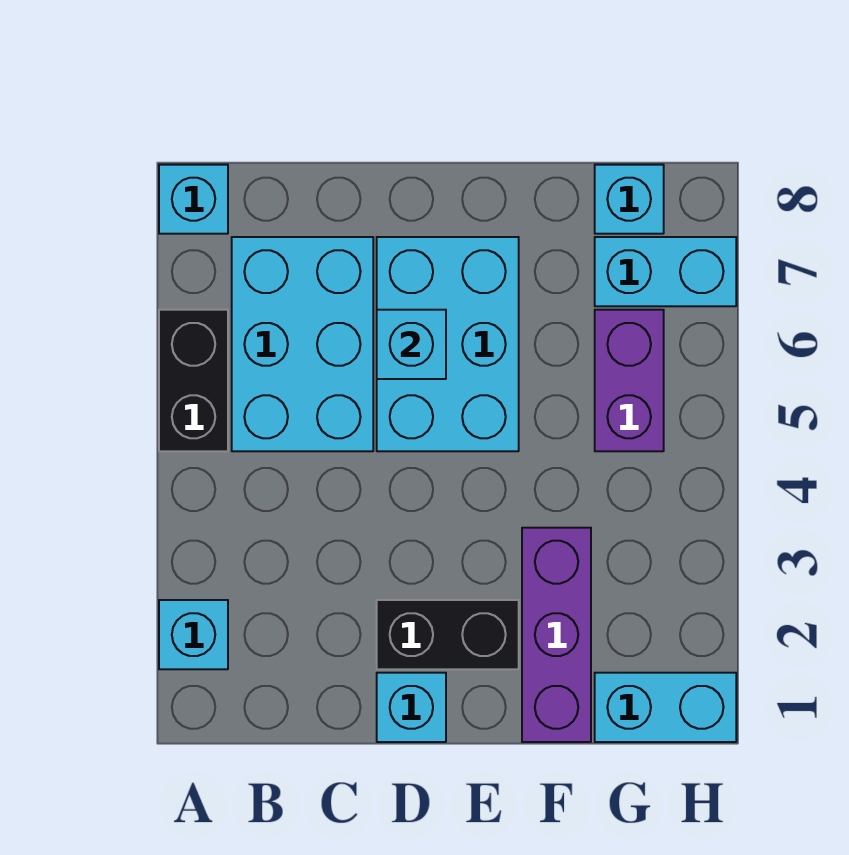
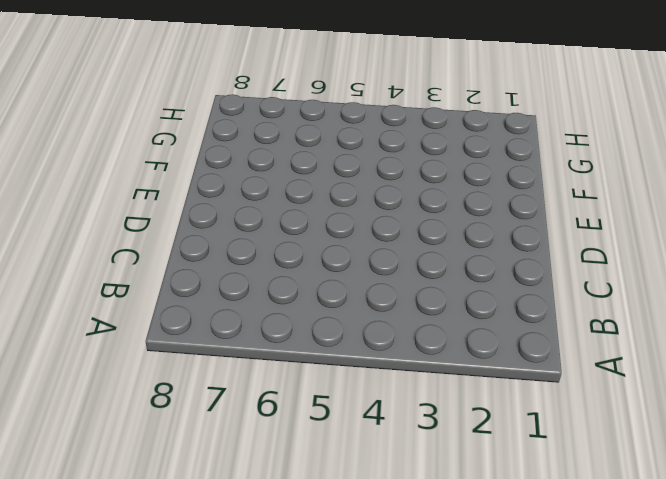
none -> cyan brick A2 level 1
none -> black brick A5:A6 level 1
none -> cyan brick A8 level 1

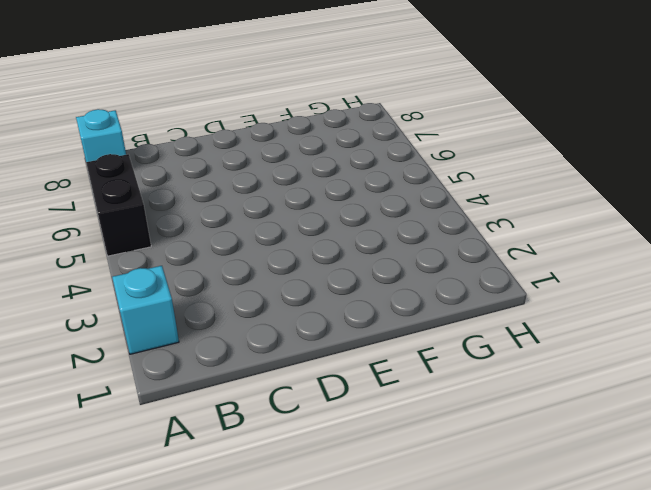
none -> cyan brick B5:C7 level 1
none -> cyan brick D1 level 1
none -> black brick D2:E2 level 1

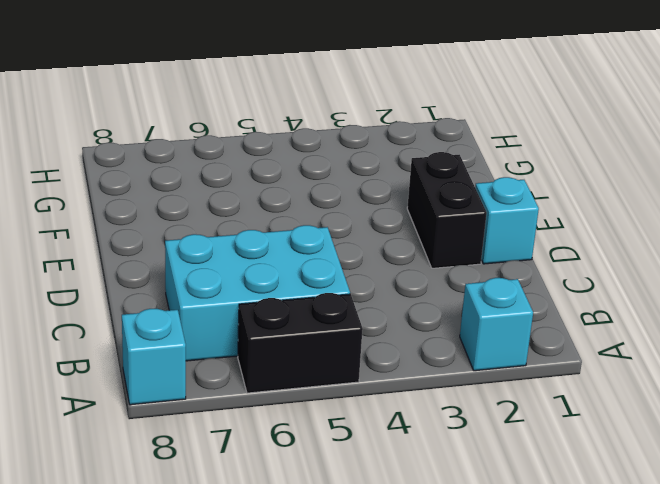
none -> cyan brick D5:E7 level 1
none -> purple brick F1:F3 level 1
none -> cyan brick G1:H1 level 1

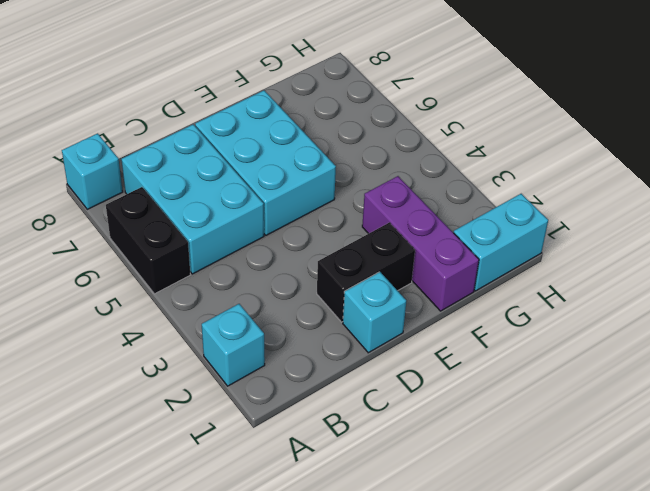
none -> purple brick G5:G6 level 1
none -> cyan brick G7:H7 level 1
none -> cyan brick G8 level 1

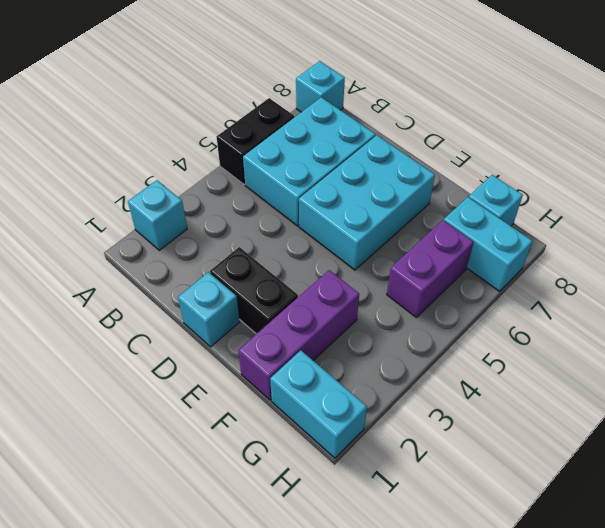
none -> cyan brick D6 level 2

